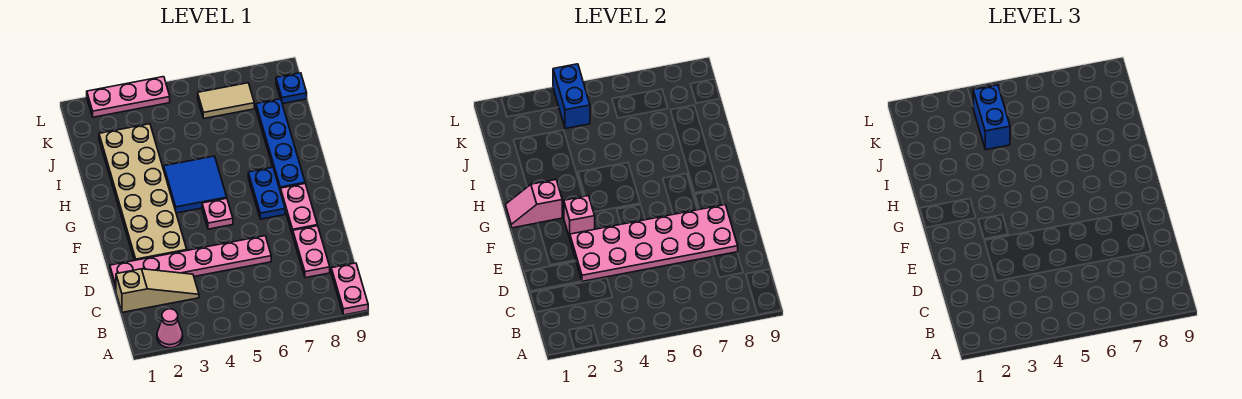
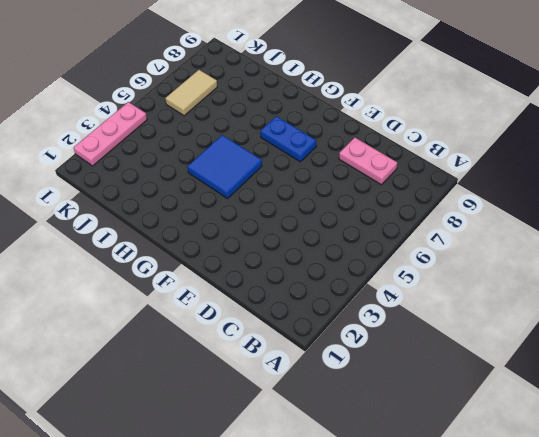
none -> pink cone A2 level 1
none -> pink plate A9:B9 level 1
none -> tan slope C1:C3 level 1 top 1

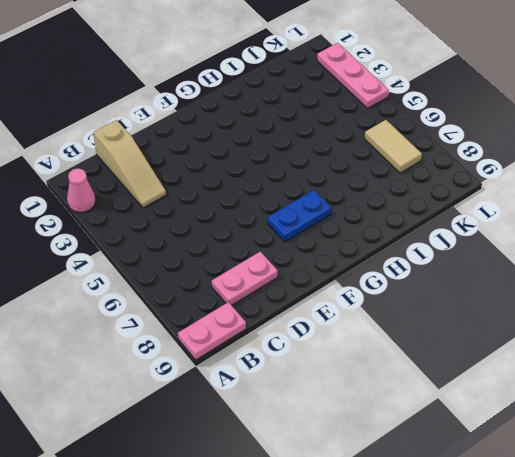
none -> pink plate D1:D6 level 1
none -> tan plate E2:J3 level 1
none -> pink plate E8:F8 level 1

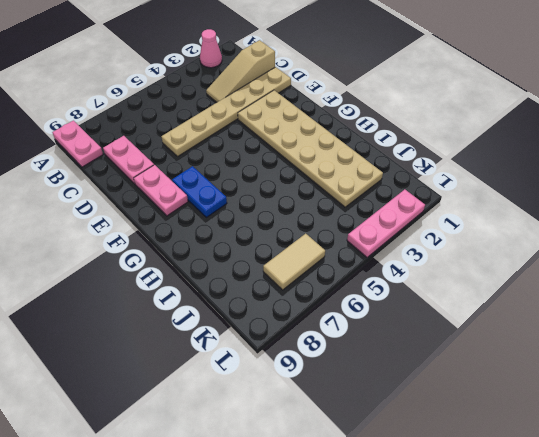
tan plate D1:D6 level 1 -> pink plate D1:D6 level 1
none -> pink plate F5 level 1
none -> blue tile G4:H5 level 1
none -> blue plate G8:J8 level 1

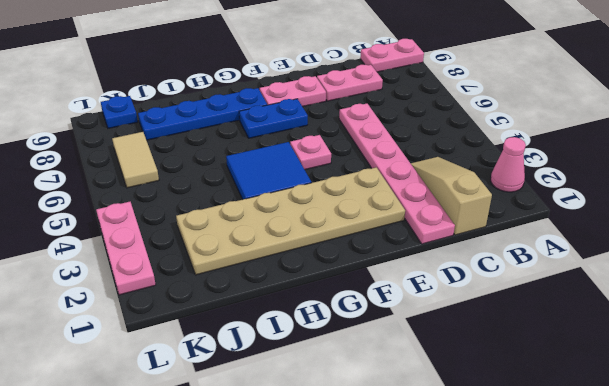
none -> pink plate D3:E8 level 2
none -> pink brick F3 level 2
none -> pink slope G1:G2 level 2 top 2

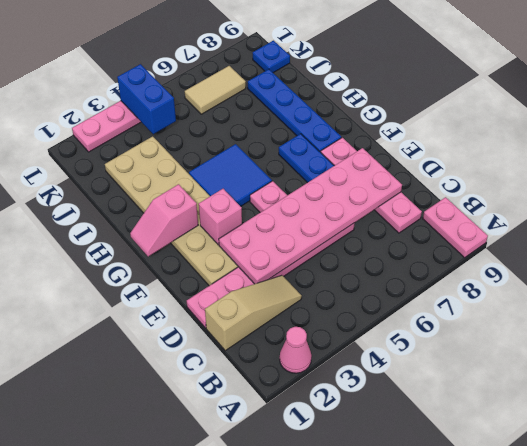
none -> blue brick J4:K4 level 3

